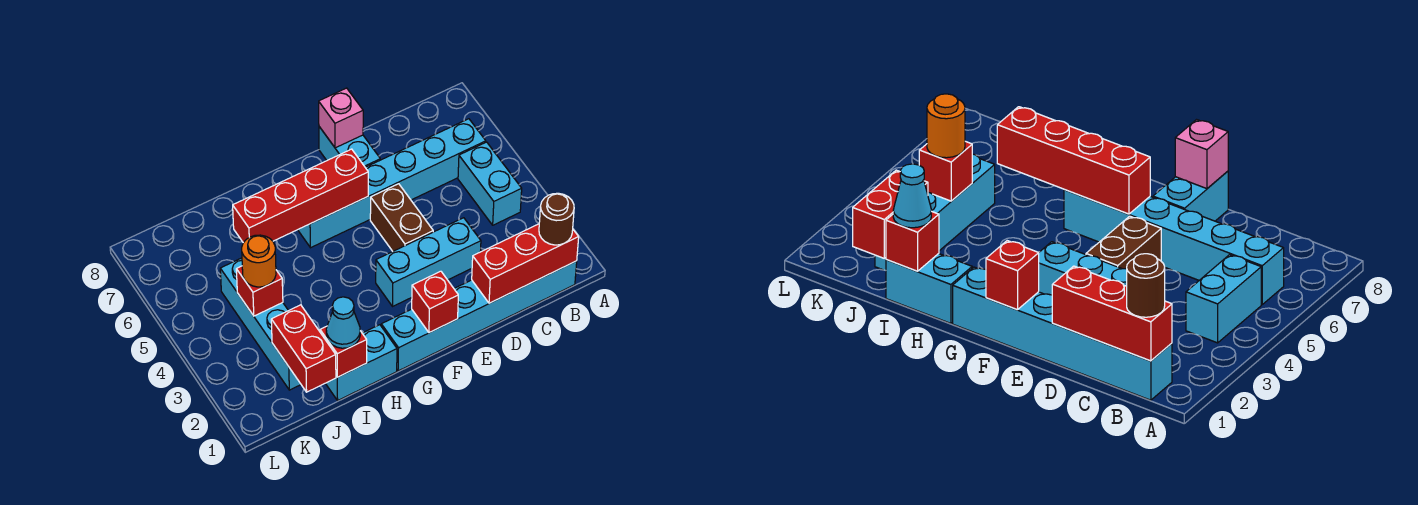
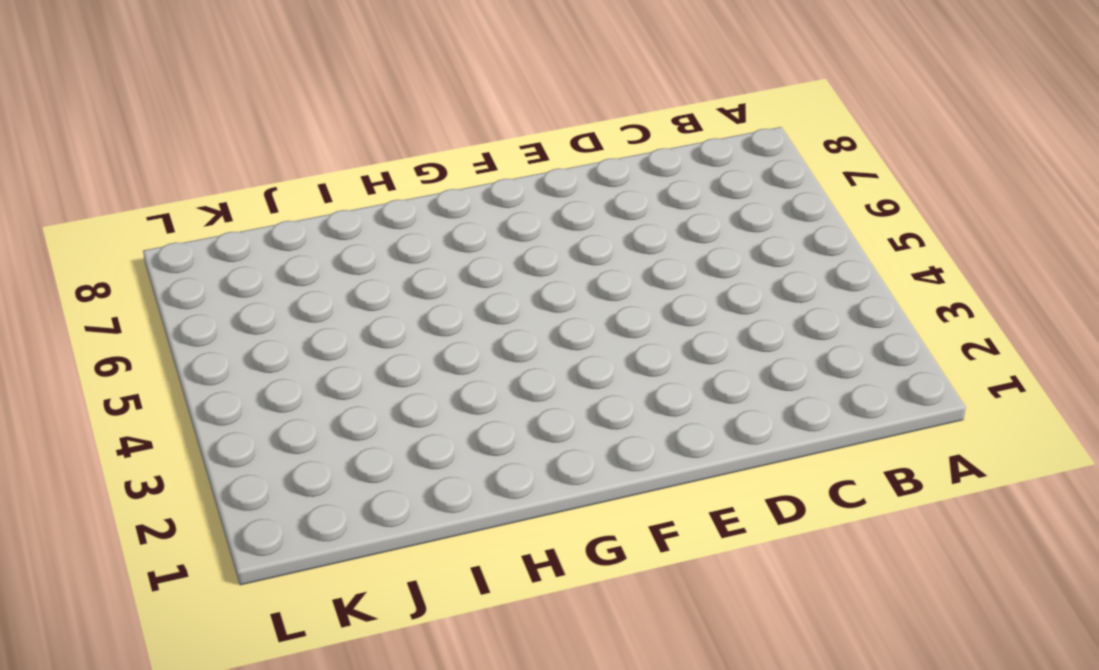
none -> cyan brick B1:G1 level 1
none -> cyan brick B4:B5 level 1
none -> cyan brick B6:G6 level 1

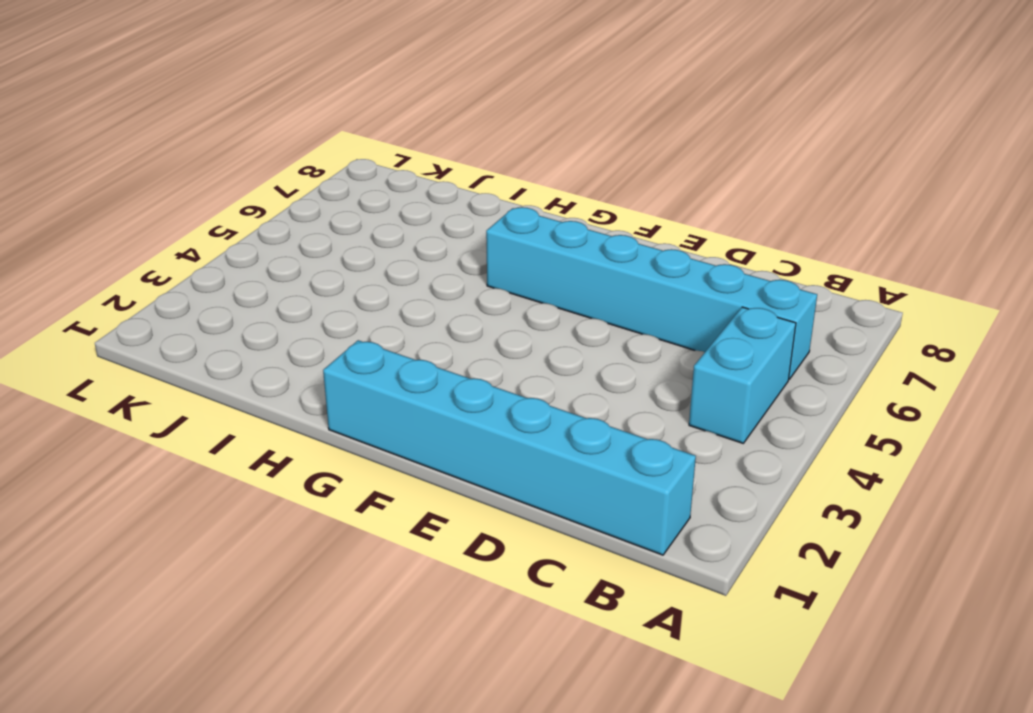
none -> cyan brick D3:F3 level 1
none -> brown brick E4:E5 level 1
none -> cyan brick E7:E8 level 1

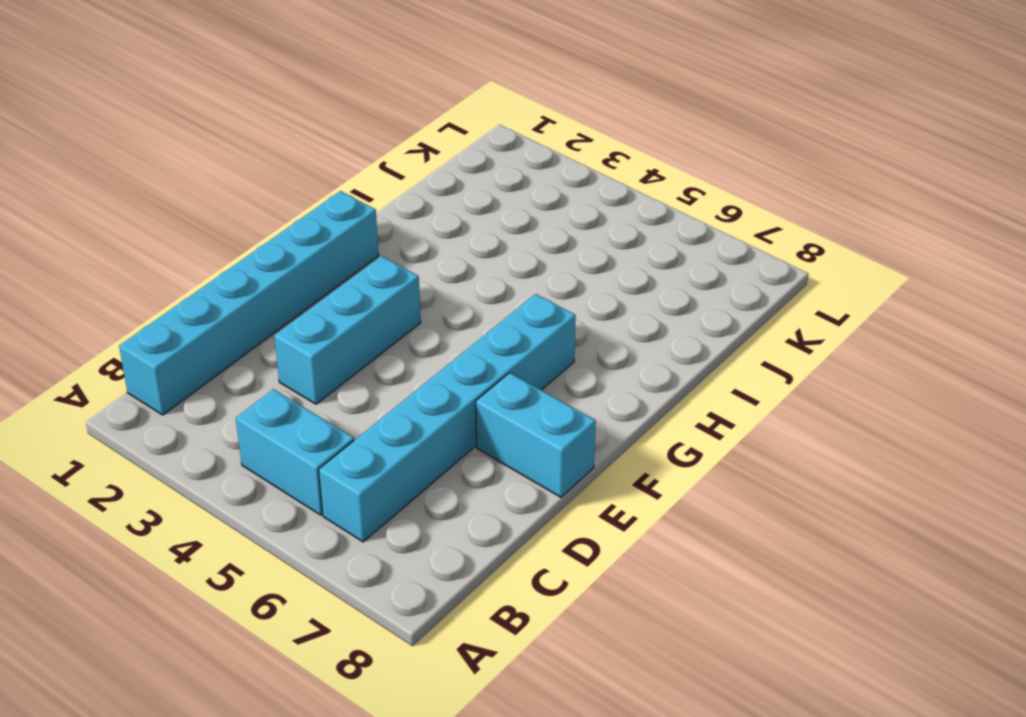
none -> brown brick E4:E5 level 1
none -> cyan brick H1:I1 level 1
none -> cyan brick J2:J5 level 1

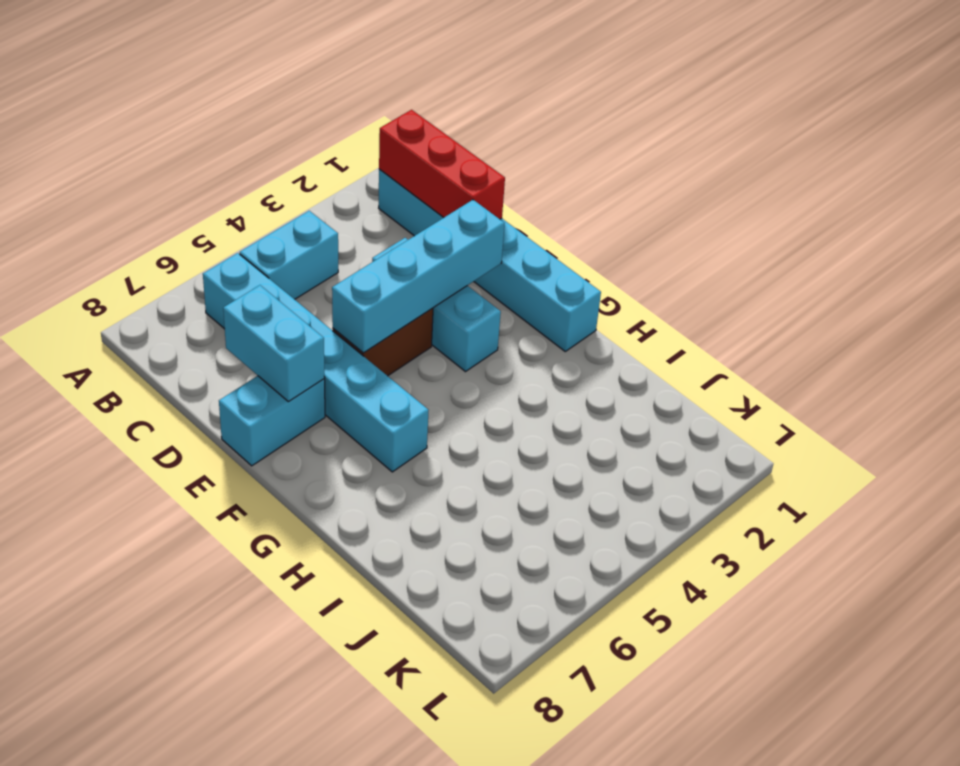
cyan brick D7:E7 level 2 -> cyan brick H1:I1 level 1
cyan brick E2:E5 level 2 -> cyan brick J2:J5 level 1
none -> pink brick E8 level 2
none -> red brick F1 level 2
none -> red brick F6:I6 level 2

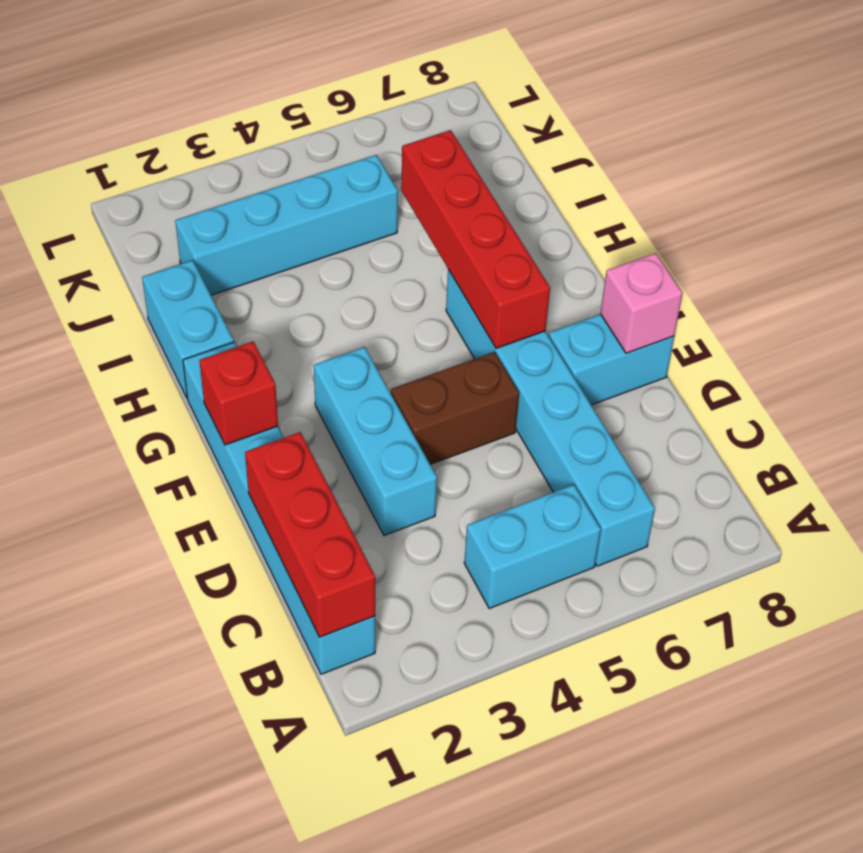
none -> red brick I1 level 2
none -> red brick J1:J2 level 2
none -> red brick J4 level 2

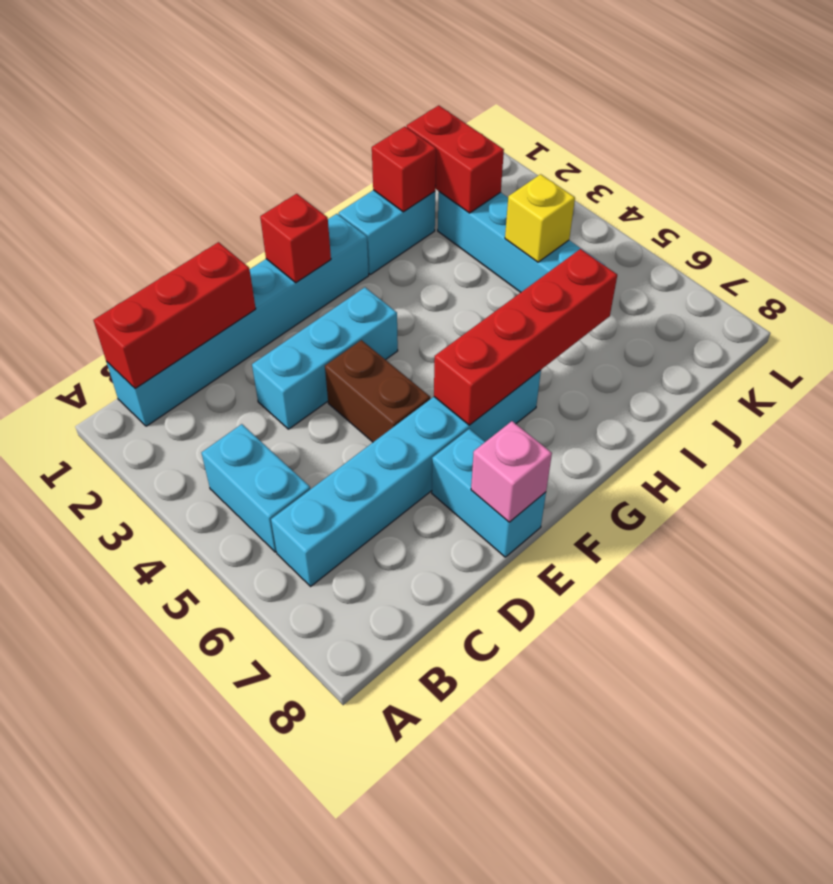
yellow brick J4 level 2 -> red brick J4 level 2
none -> brown round brick B1 level 3
none -> cyan cone I1 level 3
none -> orange round brick J4 level 3

